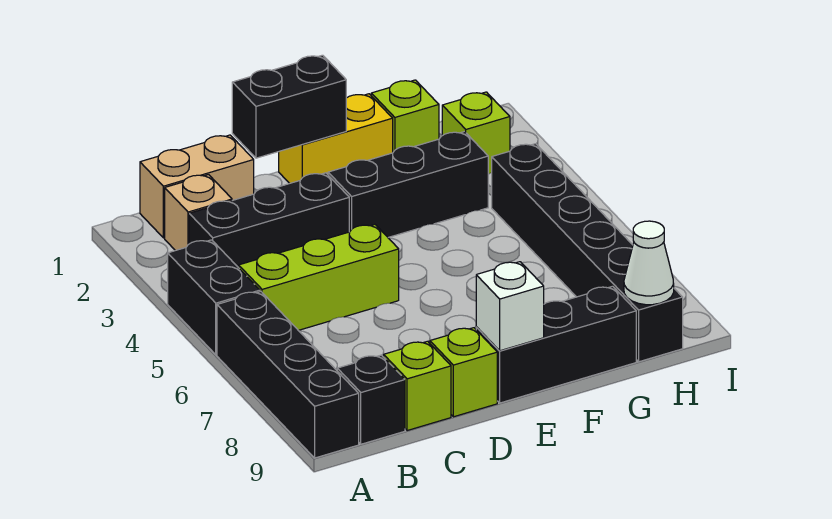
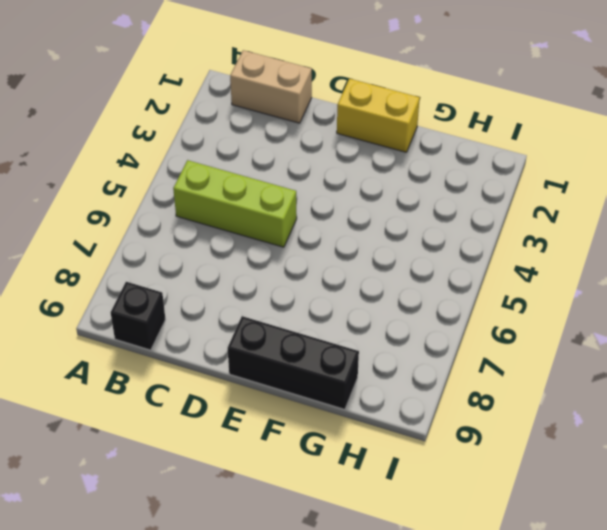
none -> black brick A4:A5 level 1
none -> black brick A6:A9 level 1
none -> tan brick B2 level 1

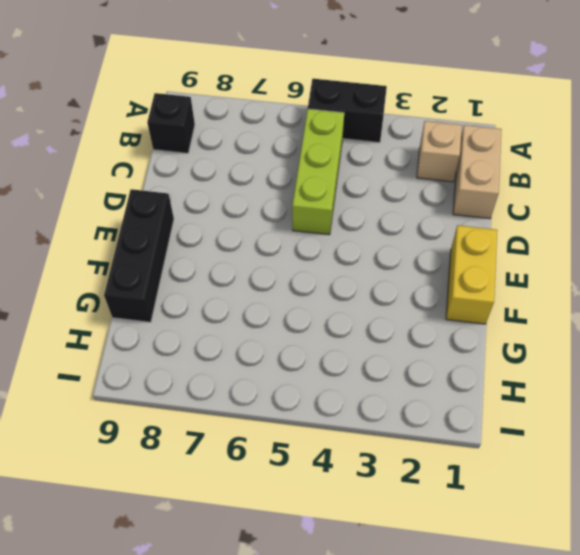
none -> black brick A6:A9 level 1
none -> black brick B3:D3 level 1
none -> lime brick C9 level 1

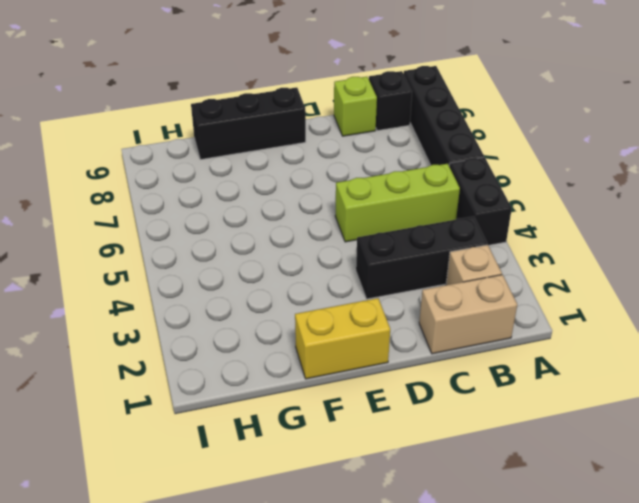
none -> lime brick D9 level 1
none -> black brick E3:G3 level 1
none -> lime brick G1 level 1

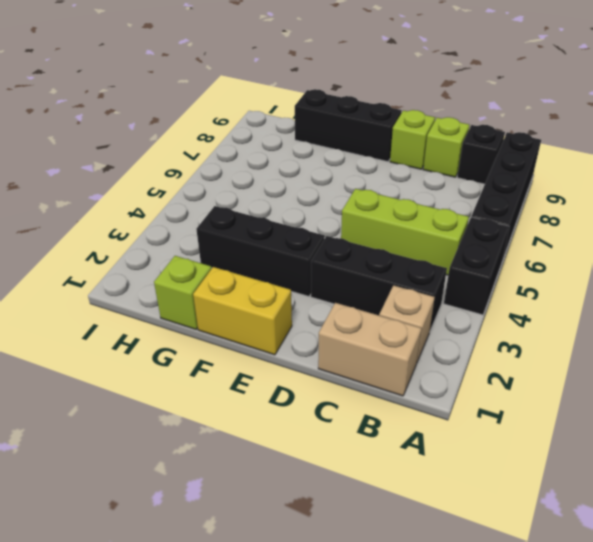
none -> lime brick H2 level 1
none -> black brick H4:H9 level 1
none -> black brick D1:E1 level 2

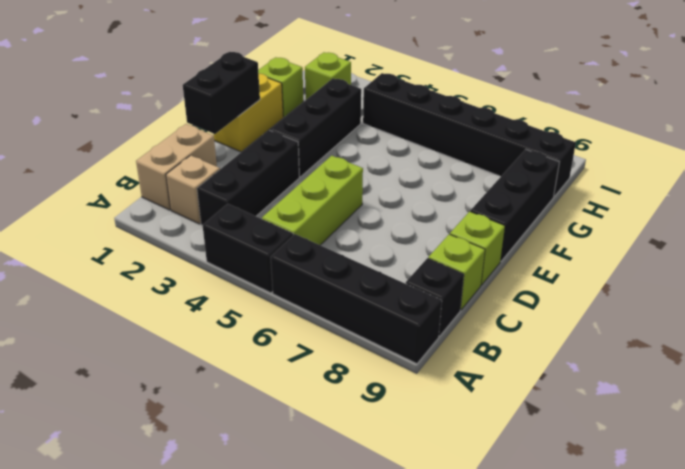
none -> white brick E9 level 2
none -> white cone H9 level 2

